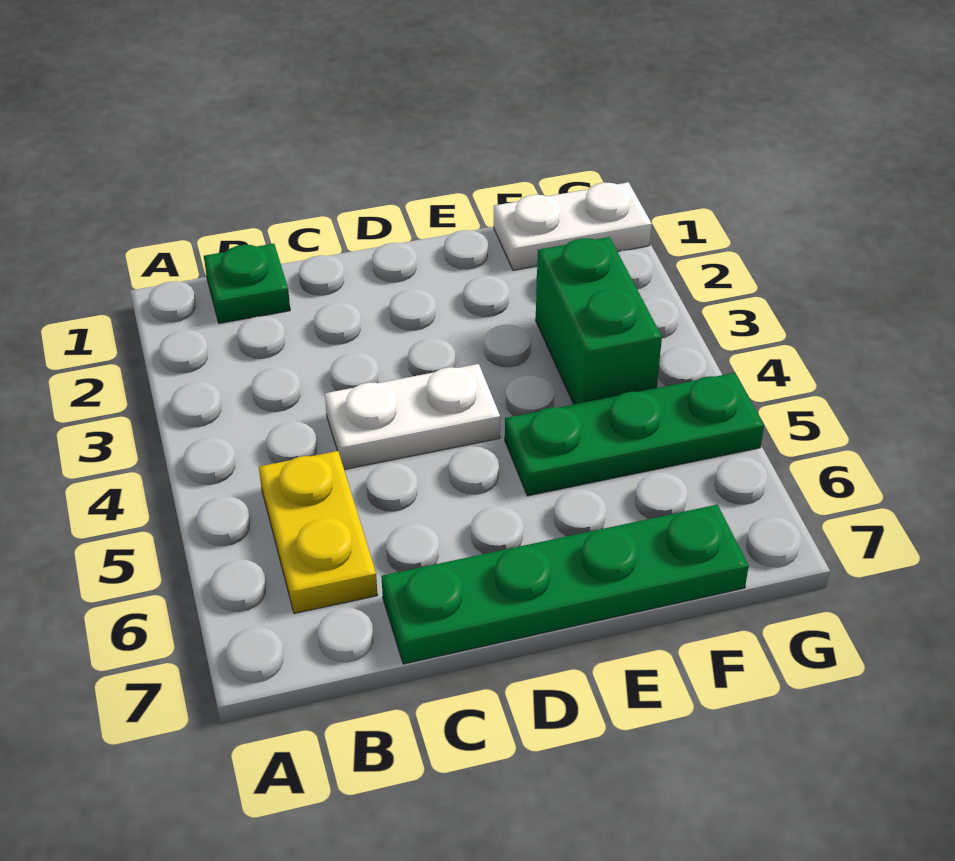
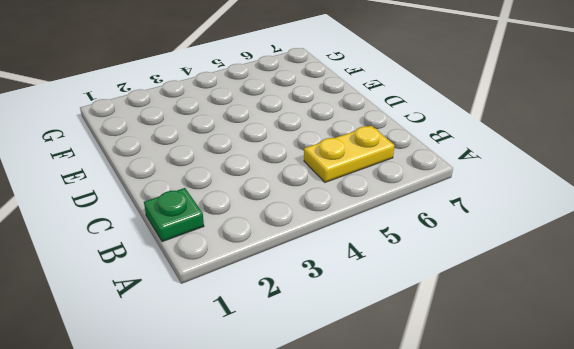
none -> white plate C4:D4 level 1
none -> green plate C7:F7 level 1

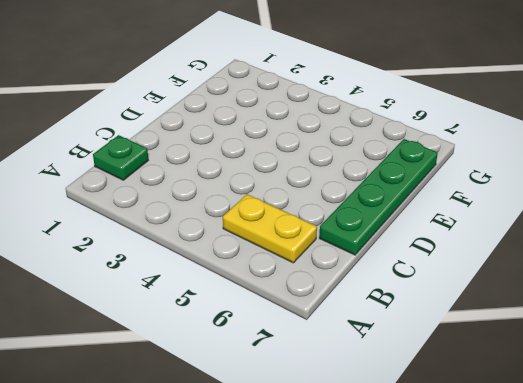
none -> white plate C4:D4 level 1
none -> green plate E5:G5 level 1

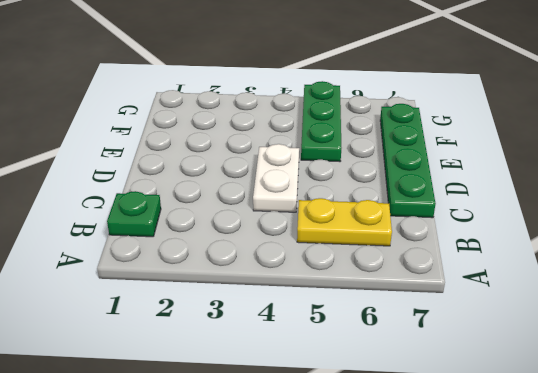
none -> white plate F1:G1 level 1
none -> green brick F3:F4 level 1

